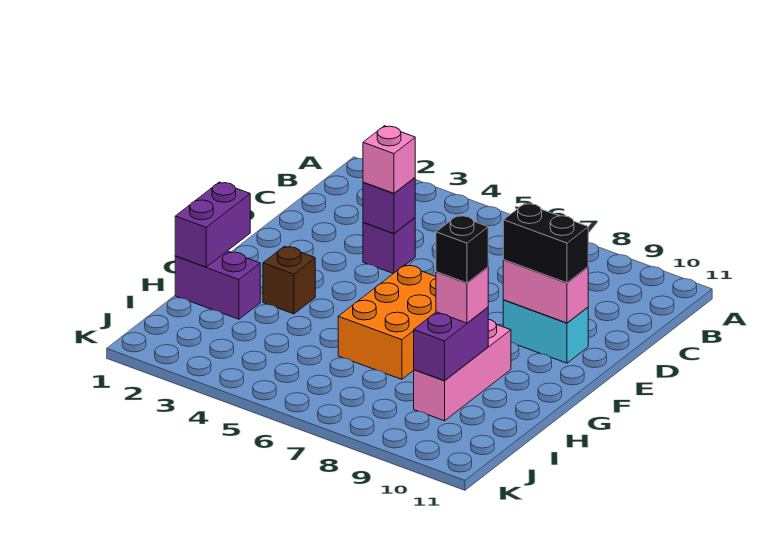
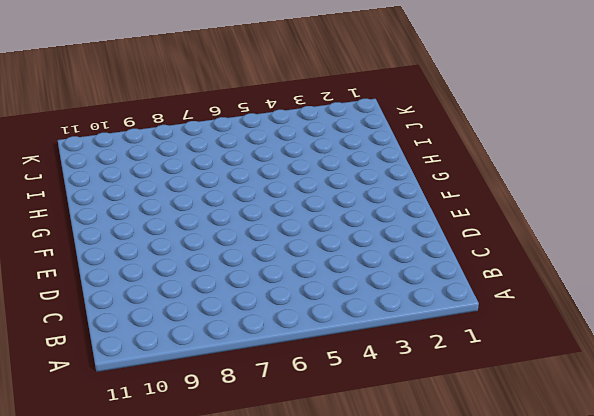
none -> purple brick D4 level 1
none -> cyan brick E9:E10 level 1
none -> orange brick F6:H7 level 1

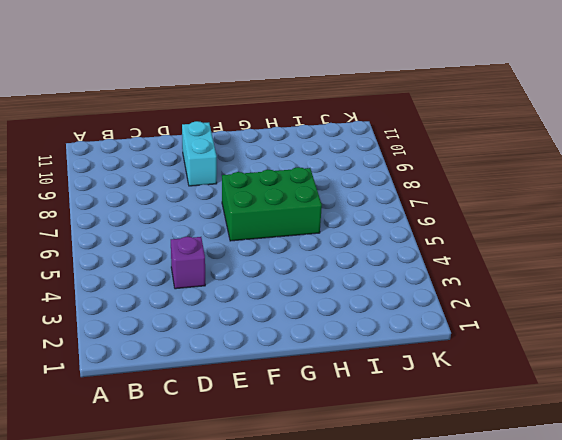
green brick F6:H7 level 1 -> orange brick F6:H7 level 1
none -> brown brick G3 level 1
none -> pink brick G9:I9 level 1
none -> purple brick H1:H2 level 1

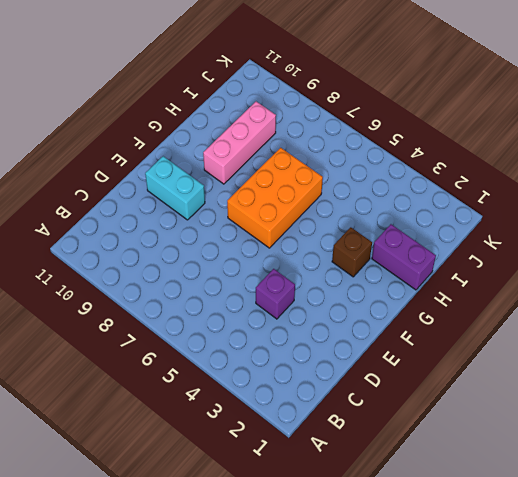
none -> purple brick D4 level 2
none -> pink brick E9:E10 level 2
none -> purple brick G1:H1 level 2

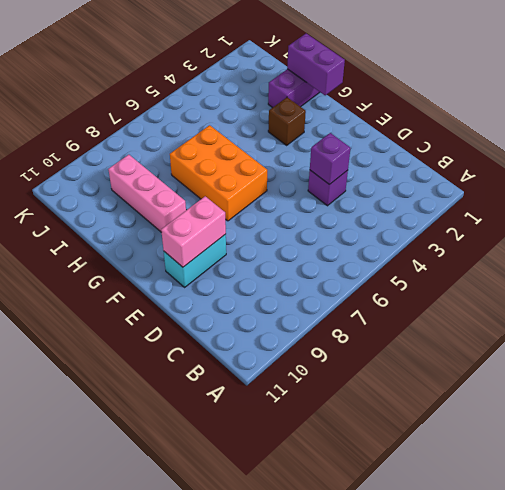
none -> purple brick H9:I9 level 2
none -> pink brick D4 level 3
none -> black brick E9:E10 level 3

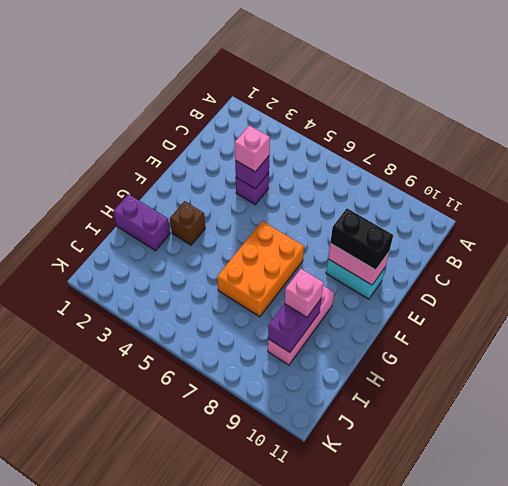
none -> purple brick G1:H1 level 2
none -> black brick H9 level 4

